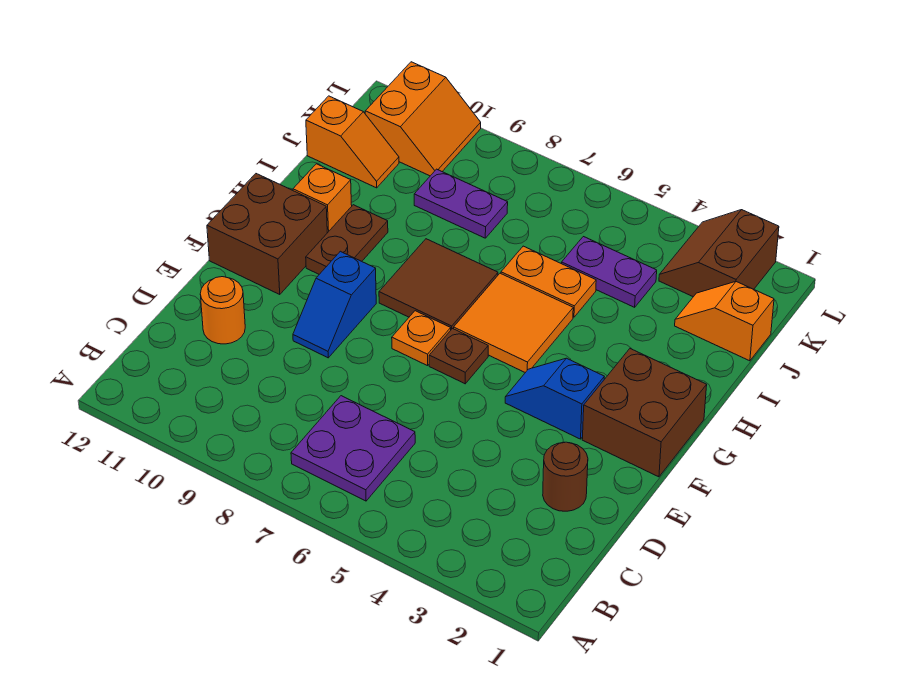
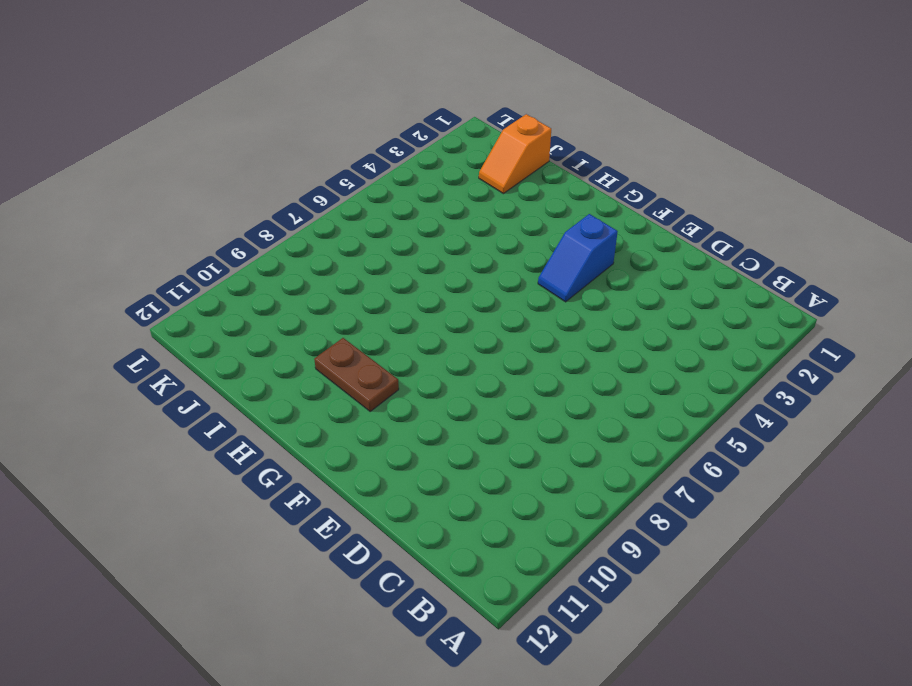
none -> purple plate B6:C7 level 1
none -> brown round brick D2 level 1
none -> orange round brick D11 level 1

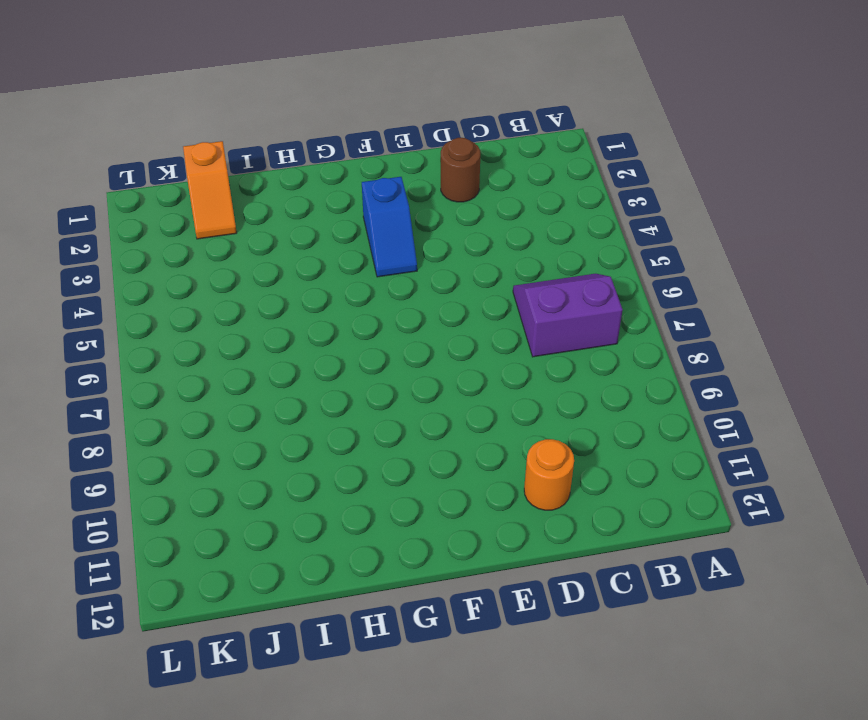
purple slope B6:C7 level 1 top 7 -> purple plate B6:C7 level 1
none -> blue slope E9:F9 level 1 top F
none -> brown brick F1:G2 level 1
none -> brown plate F6 level 1

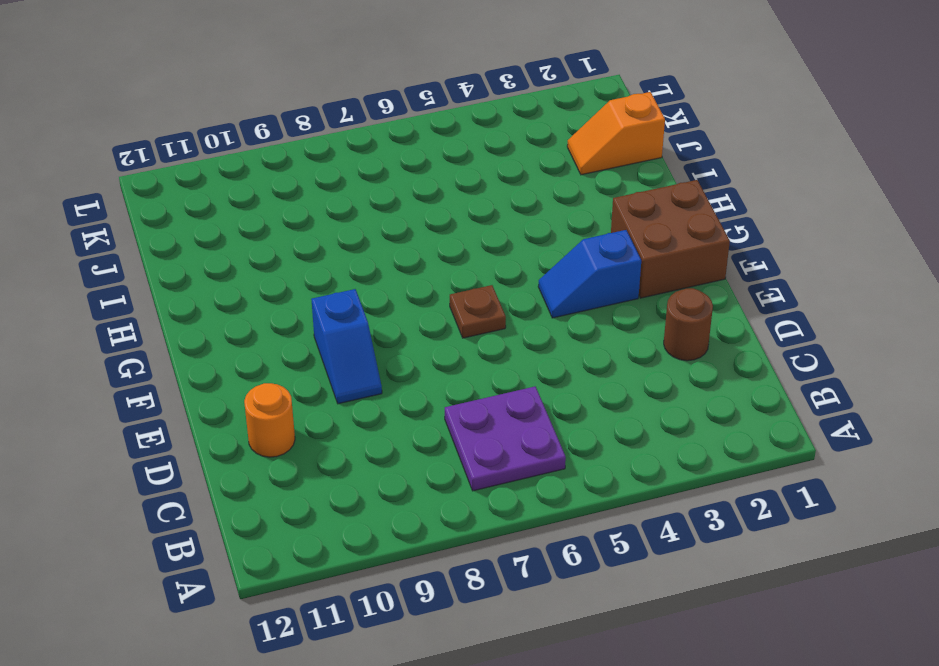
none -> orange plate F7 level 1
none -> brown brick F11:G12 level 1
none -> orange tile G5:H6 level 1

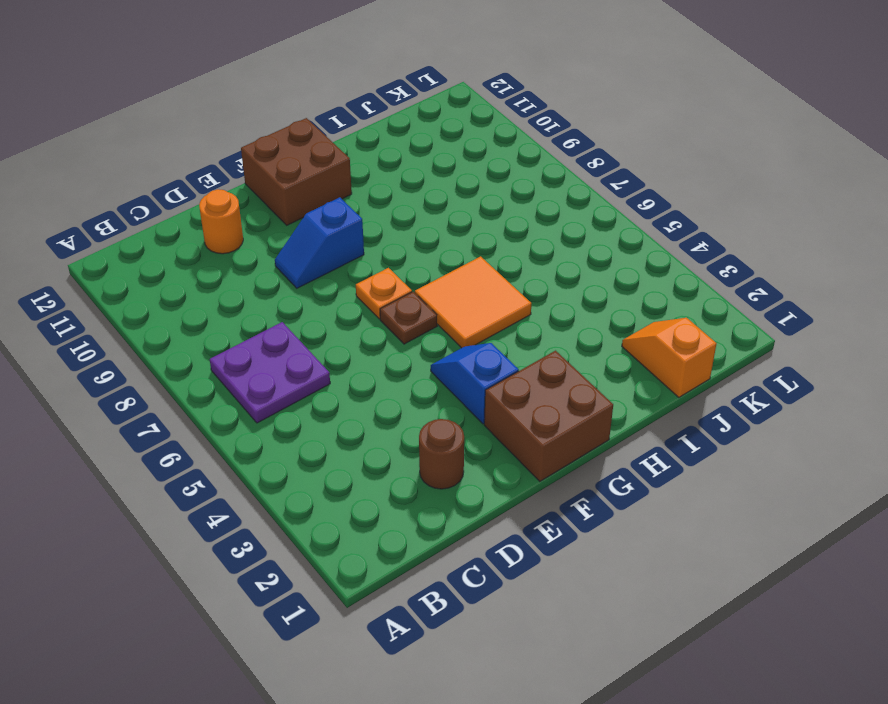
none -> brown tile G7:H8 level 1
none -> brown plate G10:H10 level 1
none -> orange brick H11 level 1

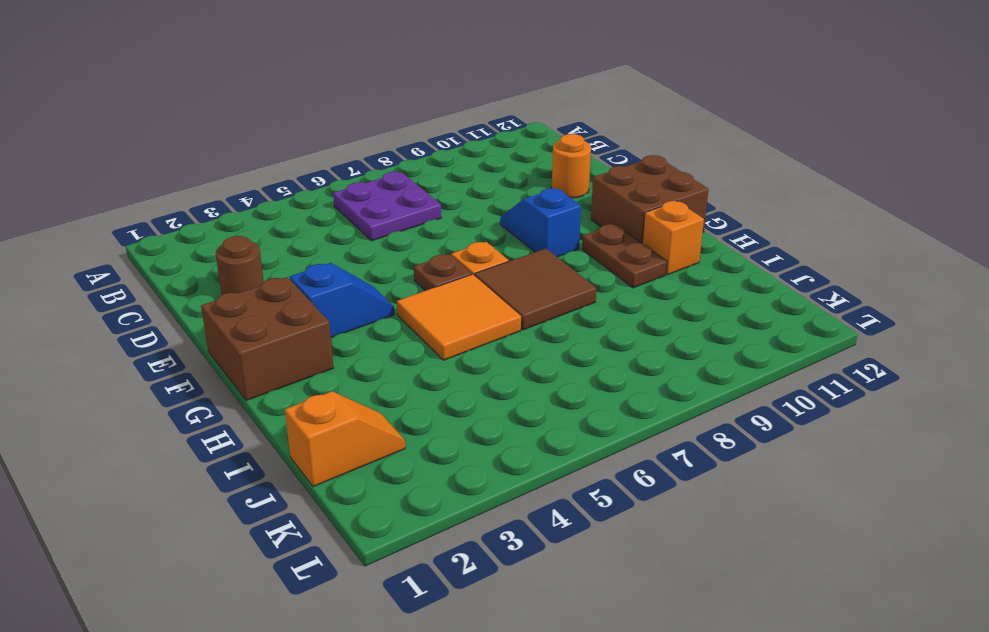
none -> orange plate I5:I6 level 1
none -> purple plate J4:J5 level 1
none -> purple plate J8:J9 level 1

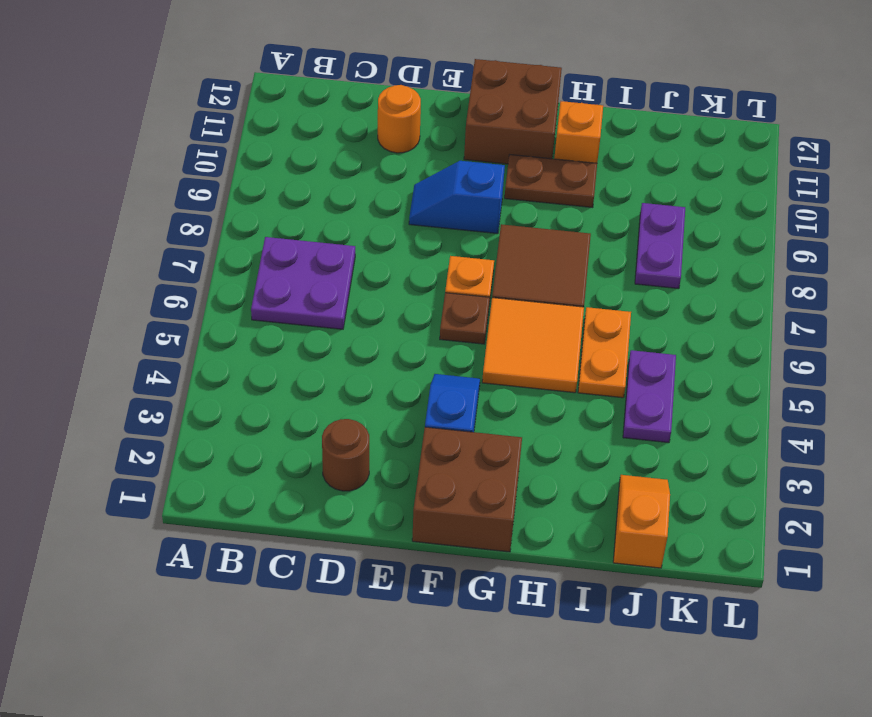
none -> orange slope J11:J12 level 1 top 12
none -> brown slope K2:L3 level 1 top 2
none -> orange slope K10:L11 level 1 top 11

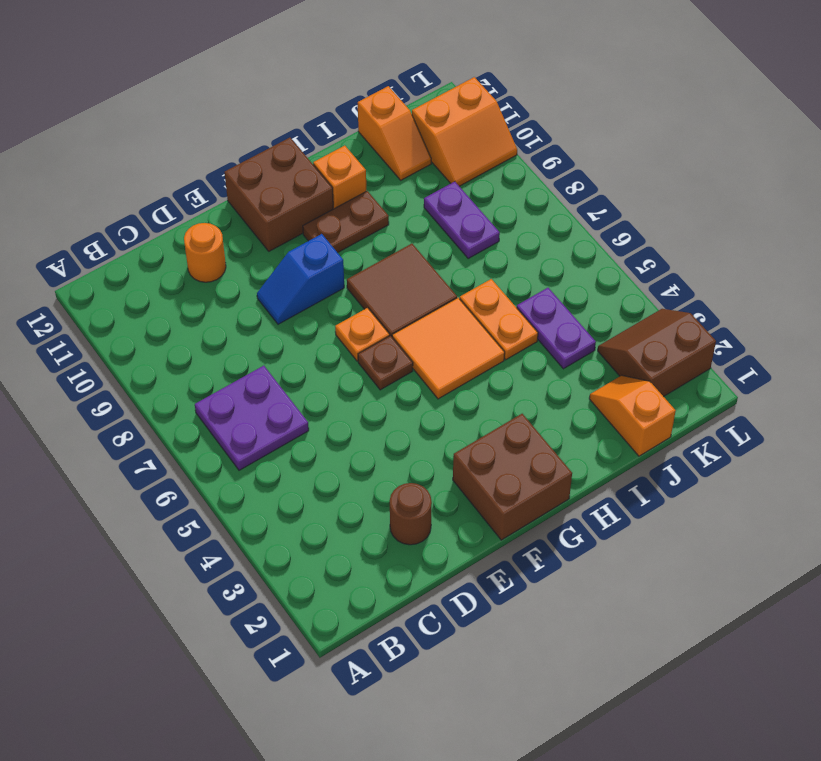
none -> blue slope F3:F4 level 1 top 3

